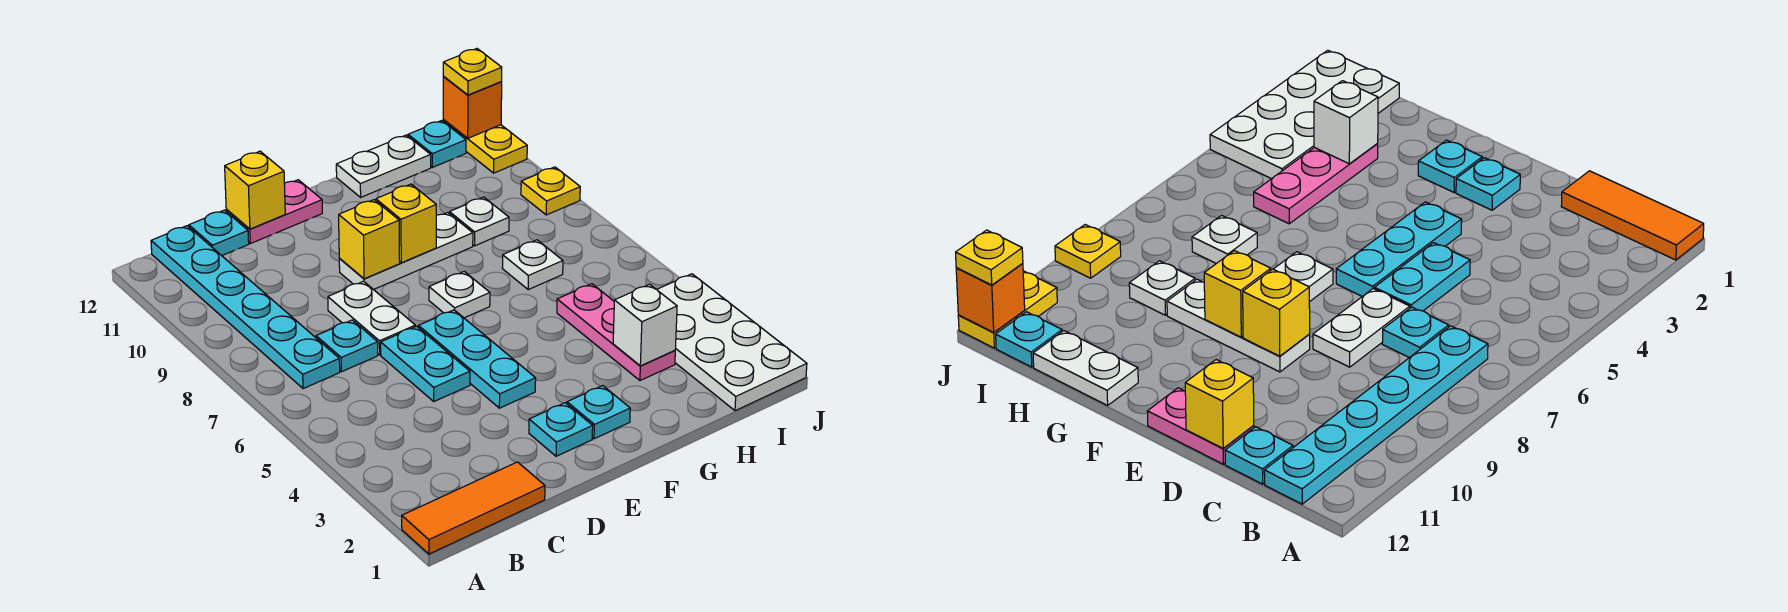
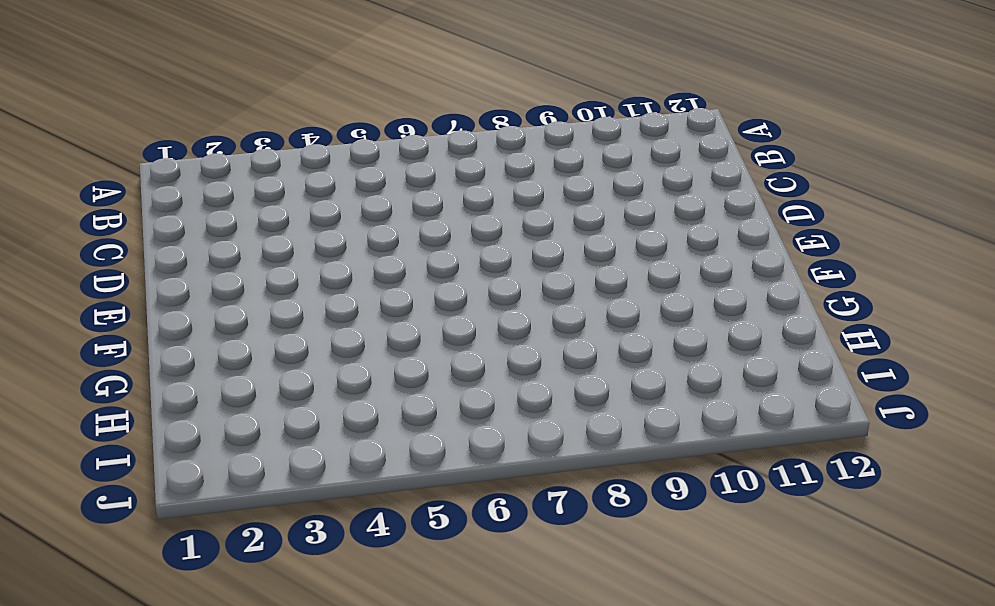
none -> orange tile A1:C1 level 1
none -> cyan plate B7:B12 level 1
none -> cyan plate C7 level 1

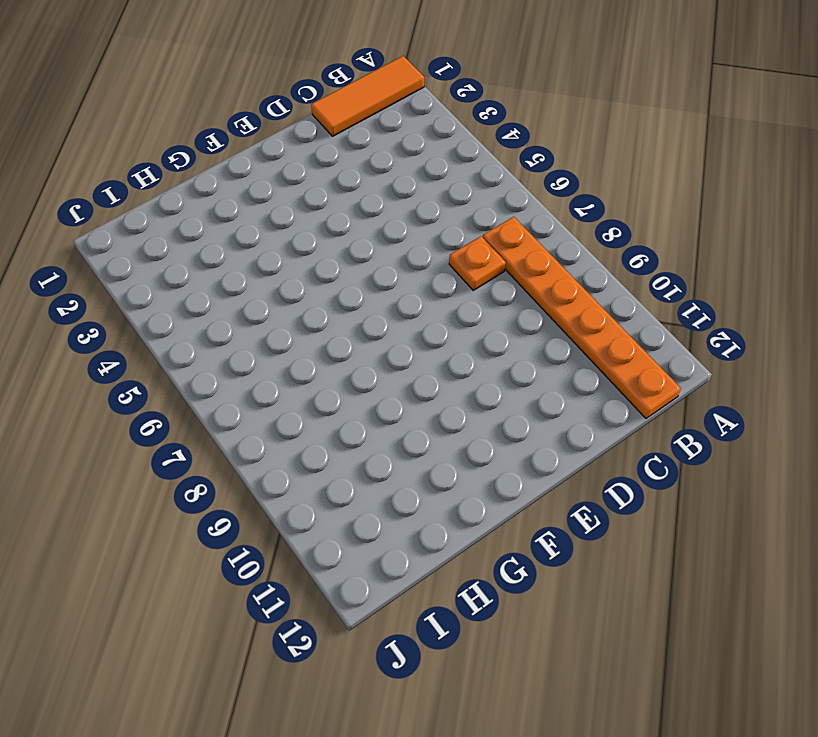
orange plate B7:B12 level 1 -> cyan plate B7:B12 level 1
orange plate C7 level 1 -> cyan plate C7 level 1
none -> cyan plate C12 level 1
none -> cyan plate D5:D6 level 1
none -> white plate D7:D8 level 1

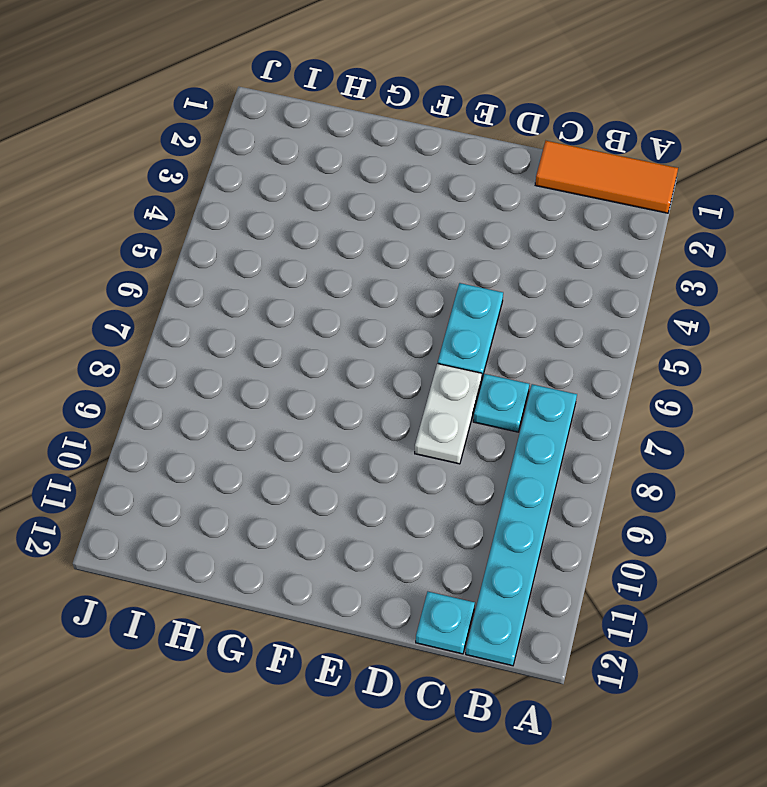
none -> pink plate D12:E12 level 1
none -> cyan plate E2 level 1
none -> cyan plate E4:E6 level 1

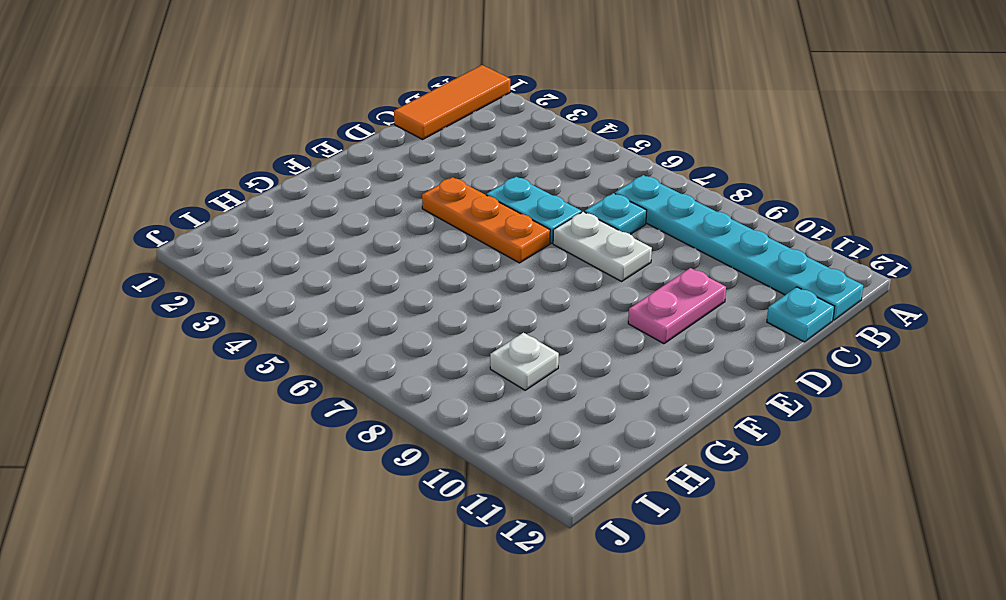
pink plate D10:E10 level 1 -> pink plate D12:E12 level 1
orange plate E4:E6 level 1 -> cyan plate E4:E6 level 1
none -> cyan plate E2 level 1
none -> white plate E9:G9 level 1
none -> cyan plate F2 level 1

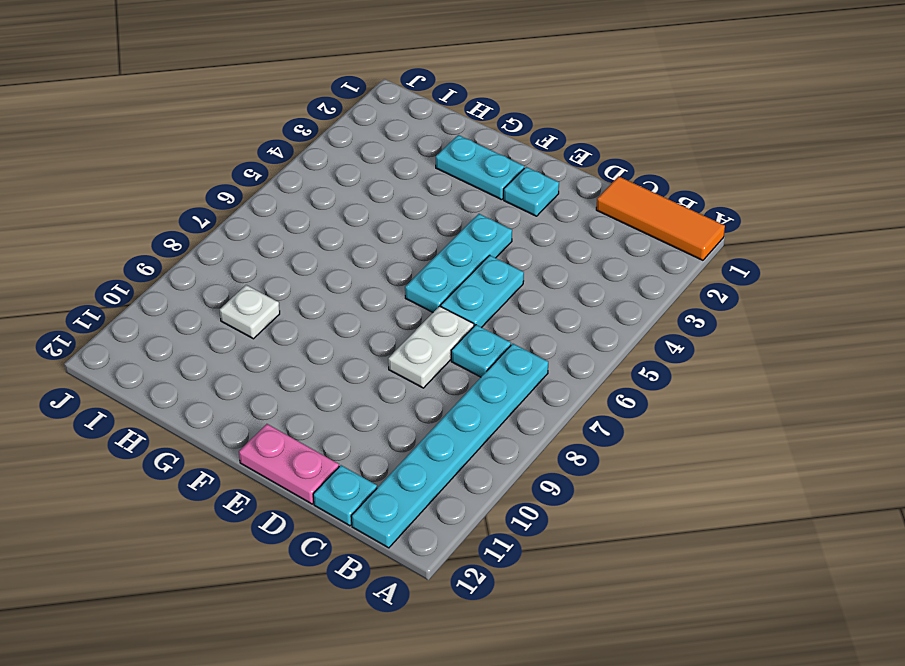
cyan plate F2:G2 level 1 -> cyan plate F2 level 1
none -> white plate E9:G9 level 1
none -> white plate F7 level 1
none -> white plate G12:H12 level 1

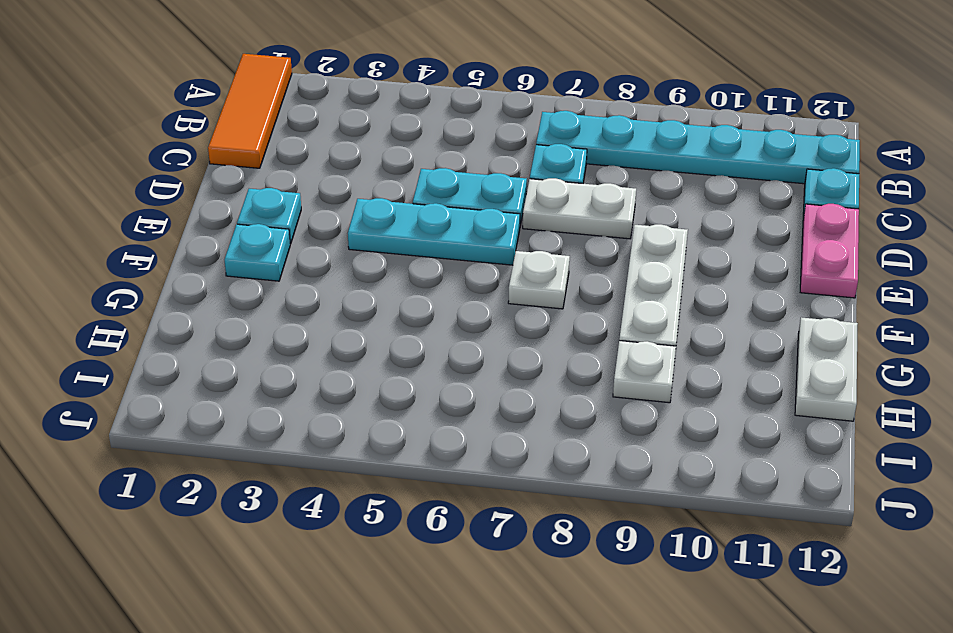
none -> pink plate H3:H5 level 1
none -> white plate H7 level 1
none -> white plate I1:J4 level 1

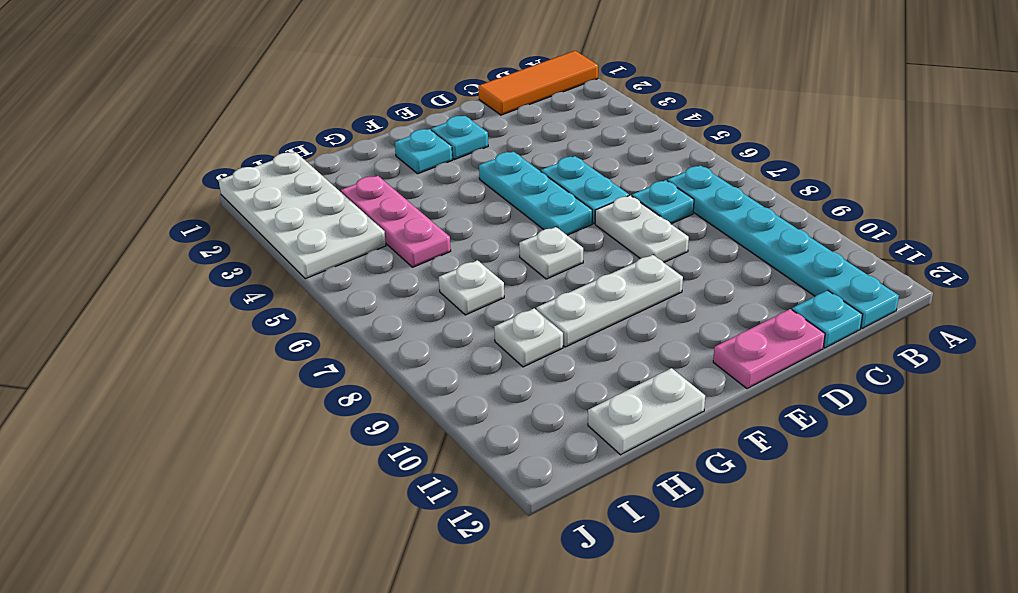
none -> cyan plate I12 level 1
none -> yellow plate J9 level 1
none -> yellow plate J11:J12 level 1

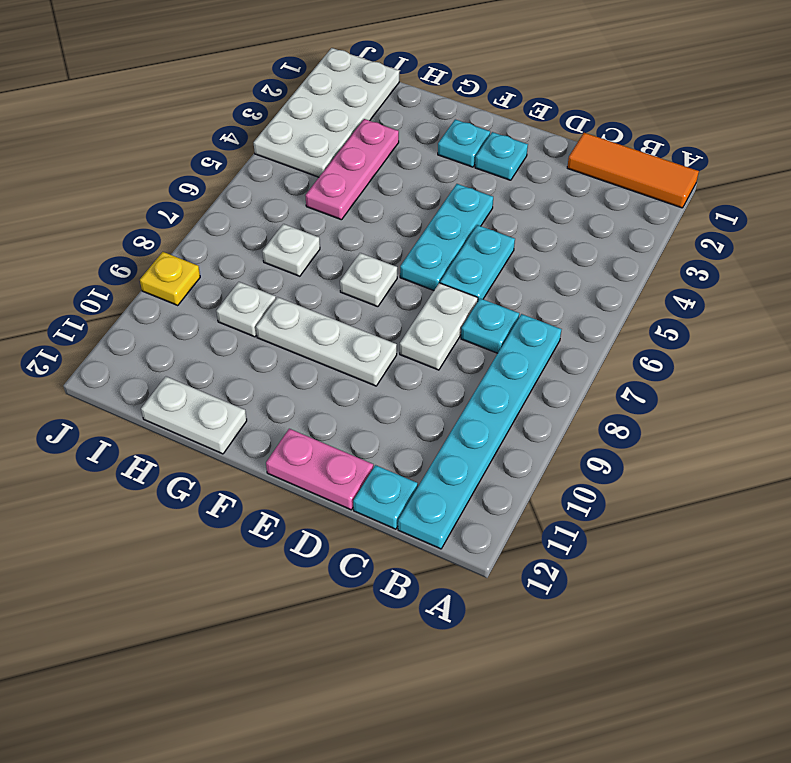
none -> cyan plate I12 level 1
none -> yellow plate J11:J12 level 1
none -> yellow brick D12 level 2

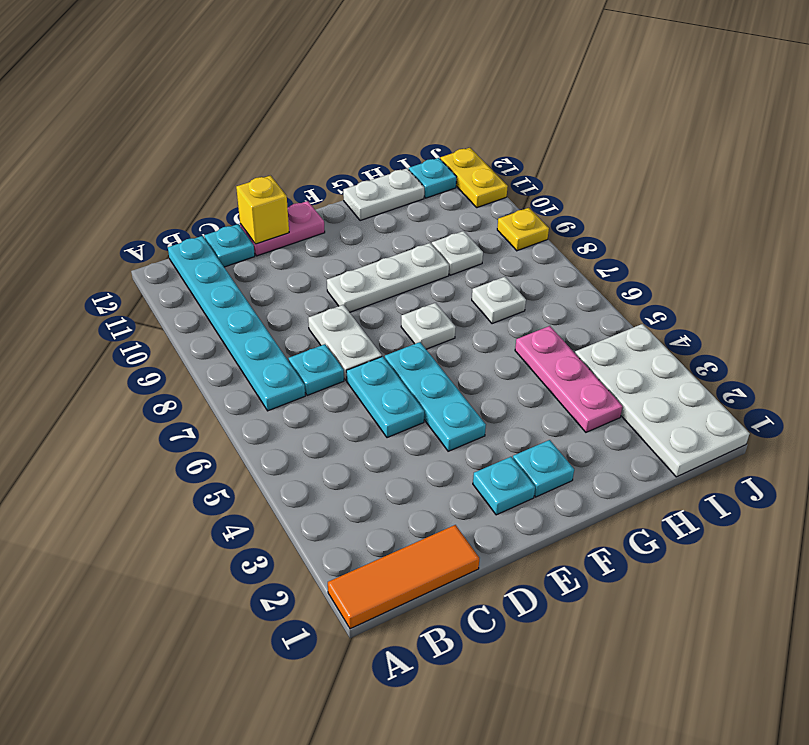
none -> yellow brick E9 level 2
none -> yellow brick F9 level 2
none -> white brick H3 level 2

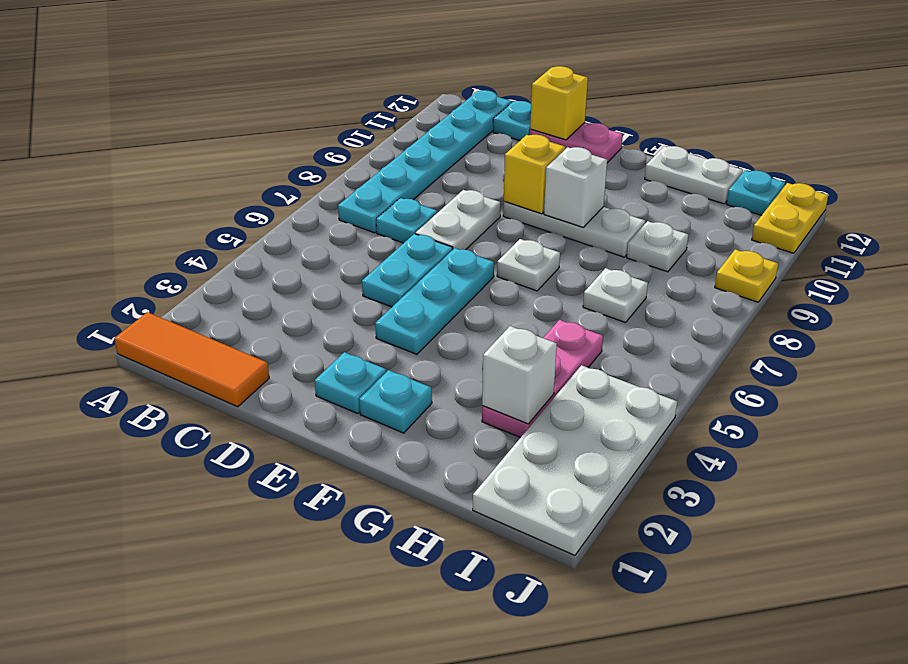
white brick F9 level 2 -> yellow brick F9 level 2
none -> orange brick J12 level 2
none -> yellow plate J12 level 3

